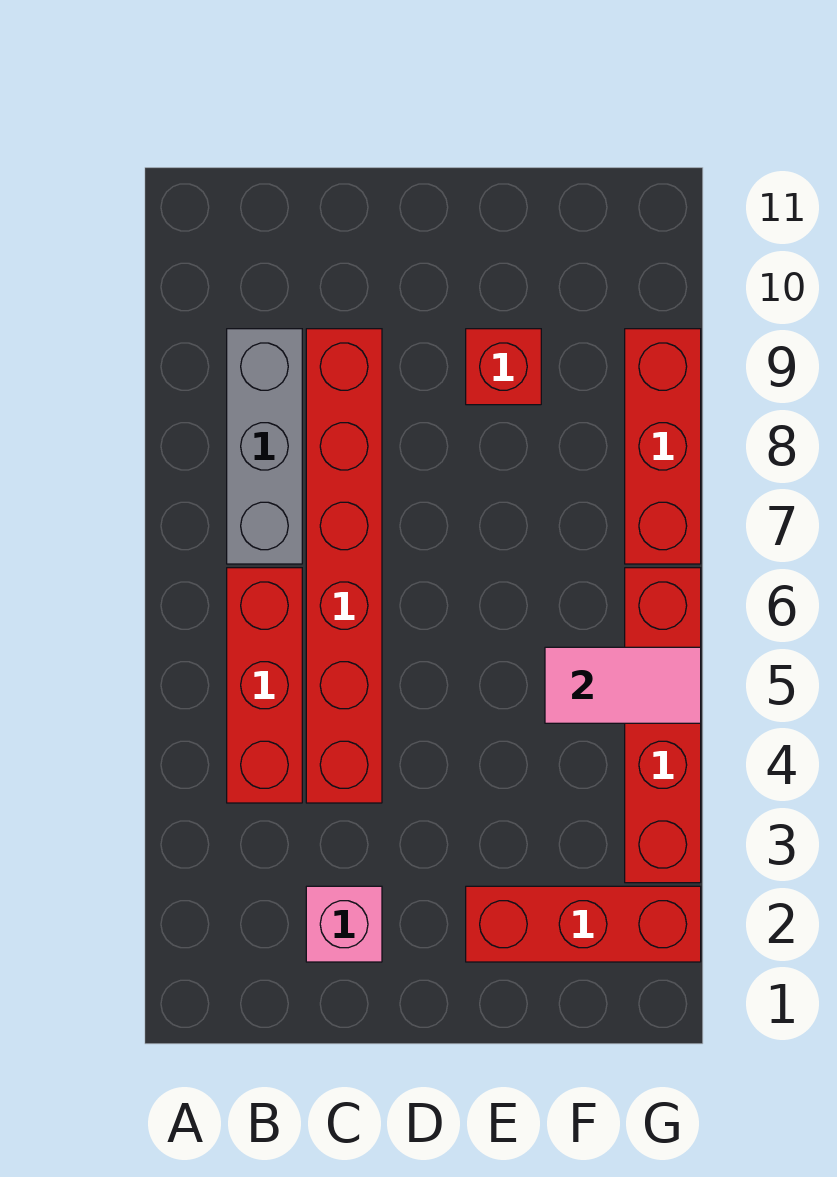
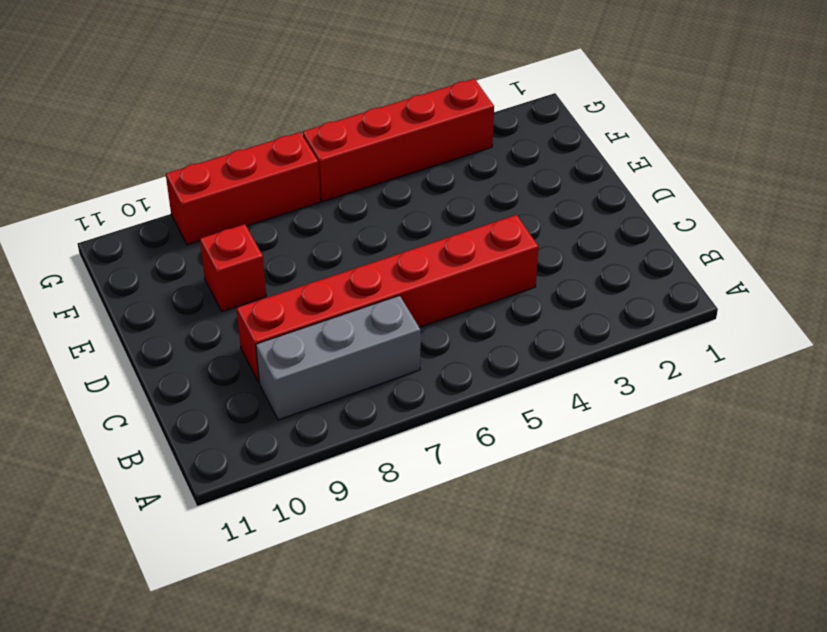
none -> red brick B4:B6 level 1
none -> pink brick C2 level 1

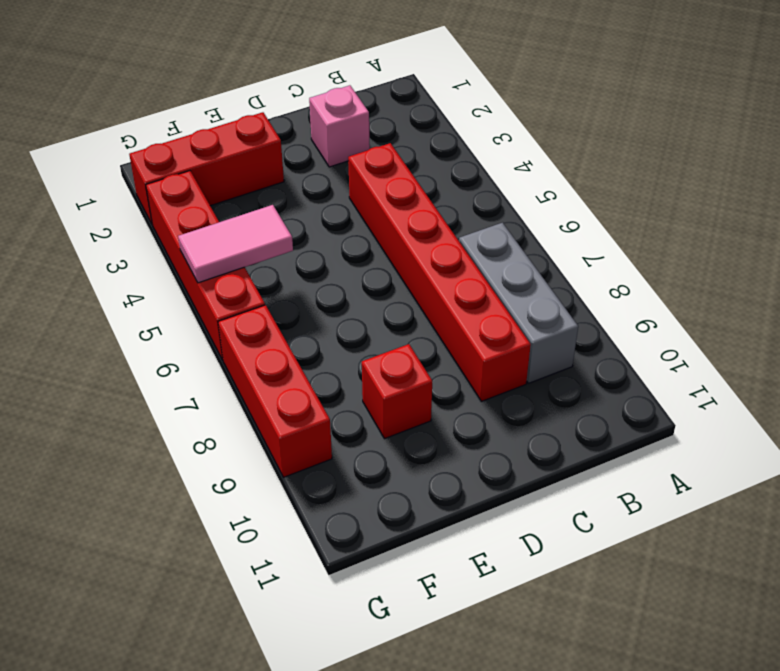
none -> red brick B4:B6 level 1

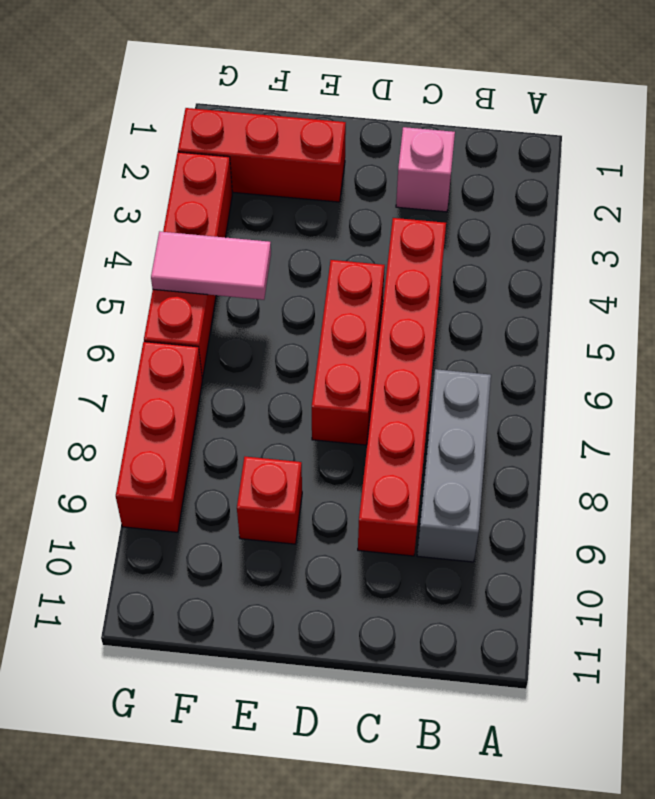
red brick D5:D7 level 1 -> red brick B4:B6 level 1

